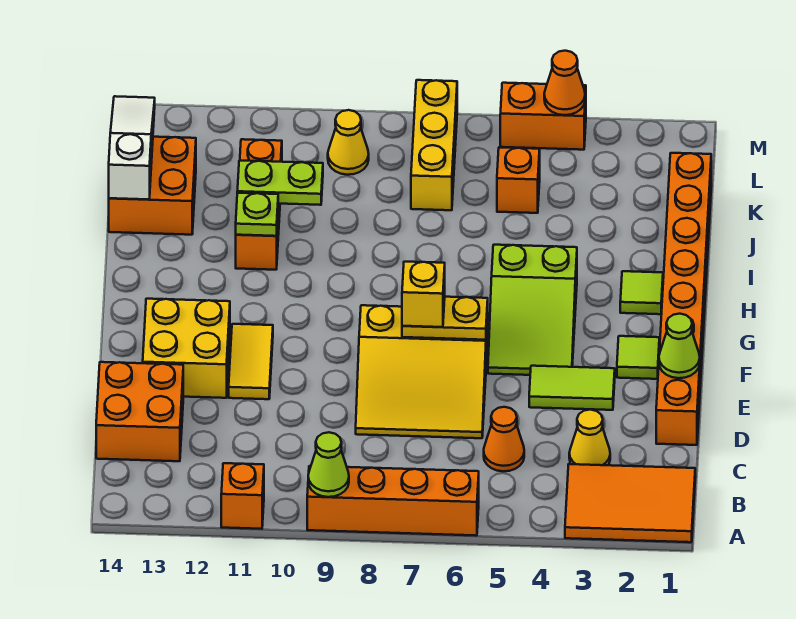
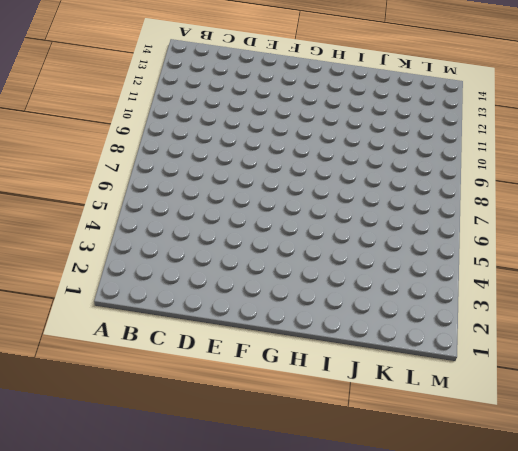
none -> orange tile A1:B3 level 1
none -> orange brick A6:A9 level 1
none -> orange brick A11 level 1

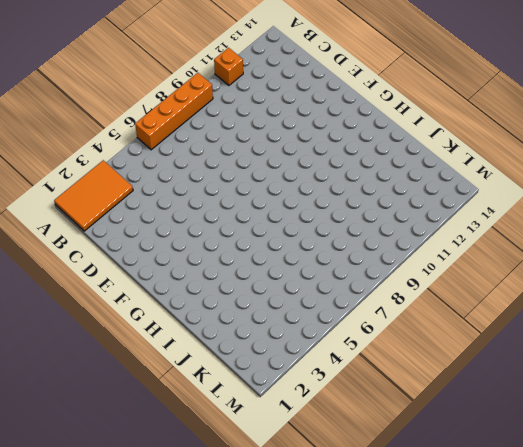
none -> yellow cone C3 level 1
none -> orange cone C5 level 1
none -> orange brick C13:D14 level 1

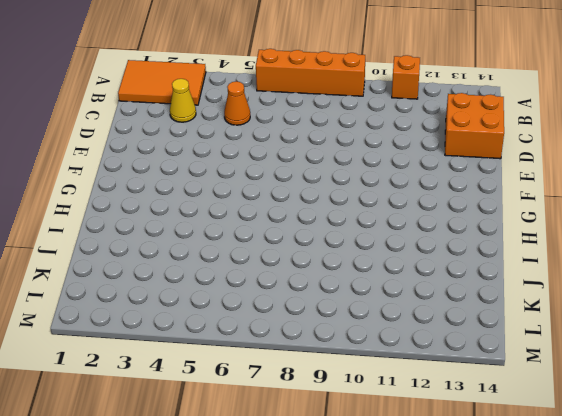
none -> orange brick D1:K1 level 1
none -> yellow slope D6:F8 level 1 top F
none -> lime tile E3:E4 level 1

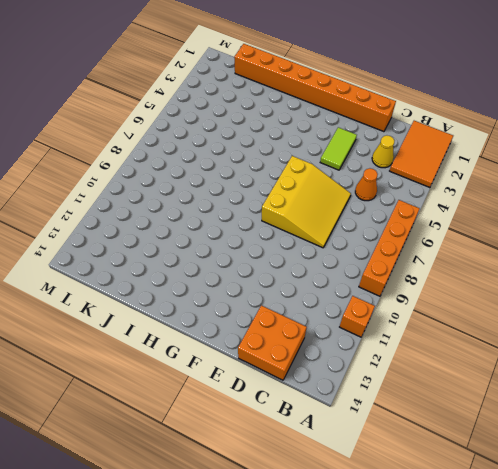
none -> yellow tile E11:F11 level 1
none -> yellow brick E12:F13 level 1
none -> lime tile F2 level 1

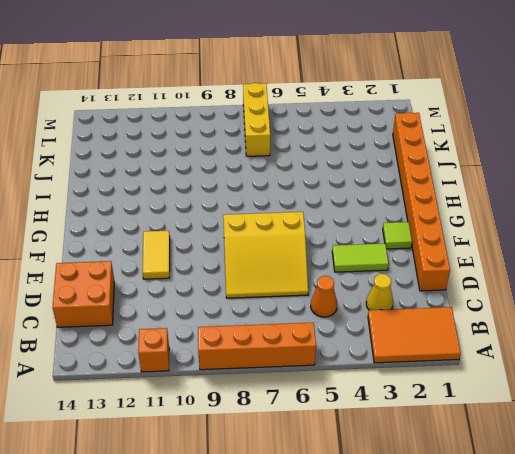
none -> yellow brick E12:F13 level 1
none -> lime slope F4:H5 level 1 top H
none -> lime tile H2 level 1

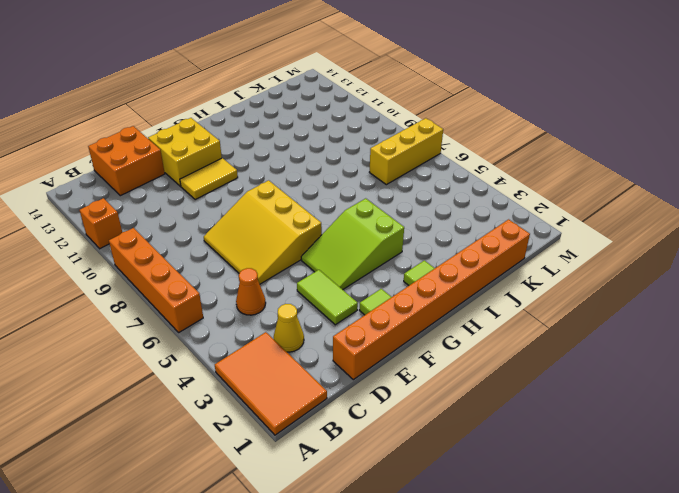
none -> orange brick I11:K11 level 1
none -> orange brick J13:K14 level 1
none -> orange brick K5 level 1

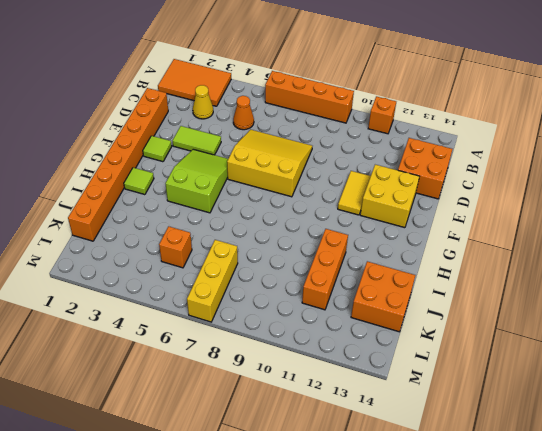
none -> yellow cone L9 level 1
none -> orange brick M4:M5 level 1
none -> lime cone A9 level 2

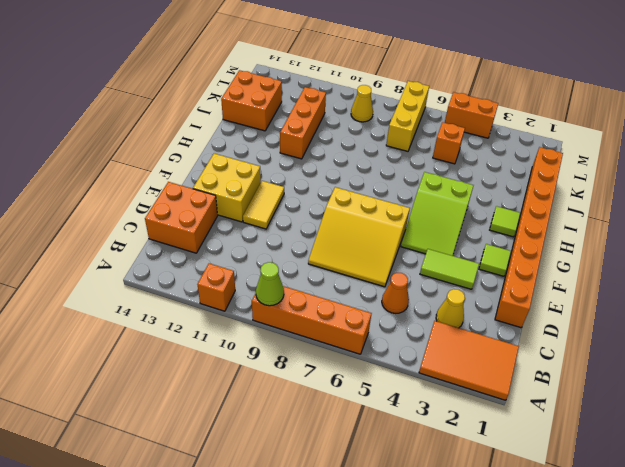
none -> lime cone E1 level 2
none -> yellow plate F6:F7 level 2
none -> lime plate I11 level 2

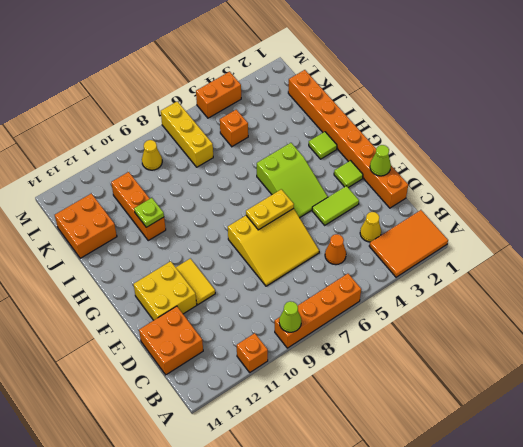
none -> lime plate J10:J11 level 2
none -> white slope J14:L14 level 2 top J
none -> orange cone M4 level 2

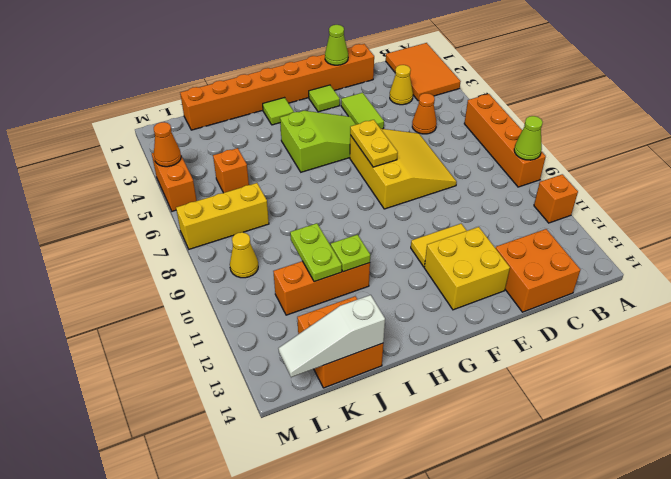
none -> yellow brick F7 level 3

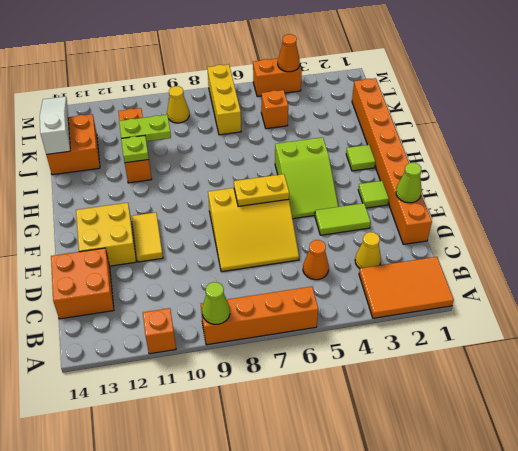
none -> yellow brick F7 level 3

